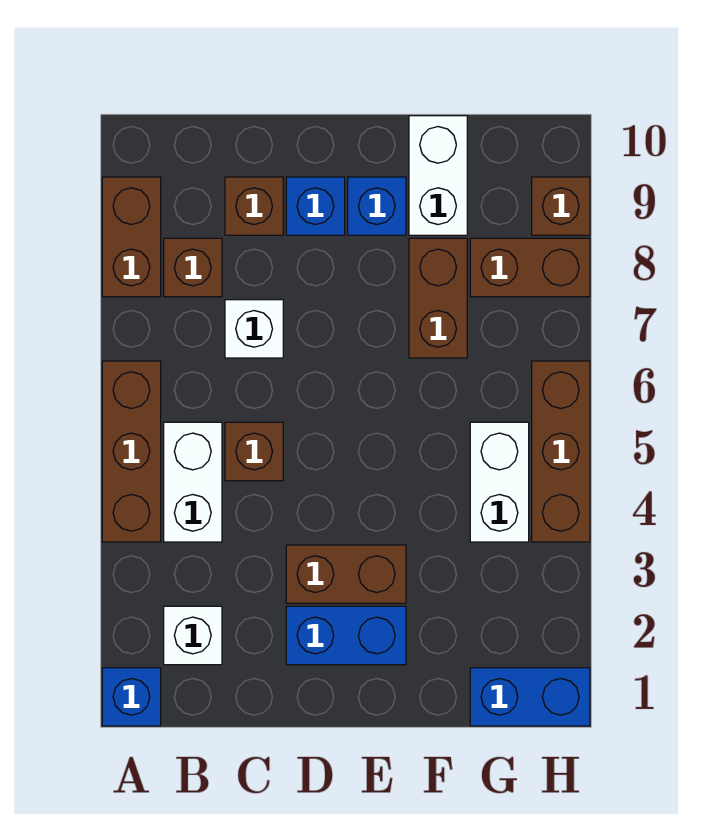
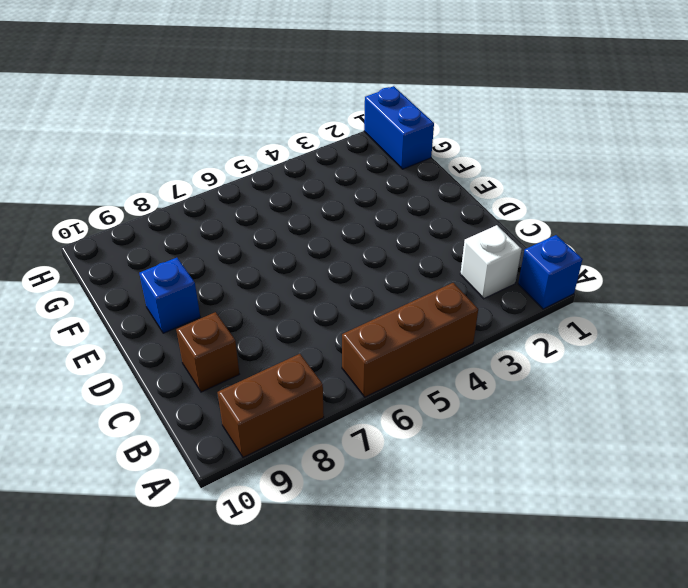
none -> white brick B4:B5 level 1
none -> brown brick B8 level 1
none -> brown brick C5 level 1

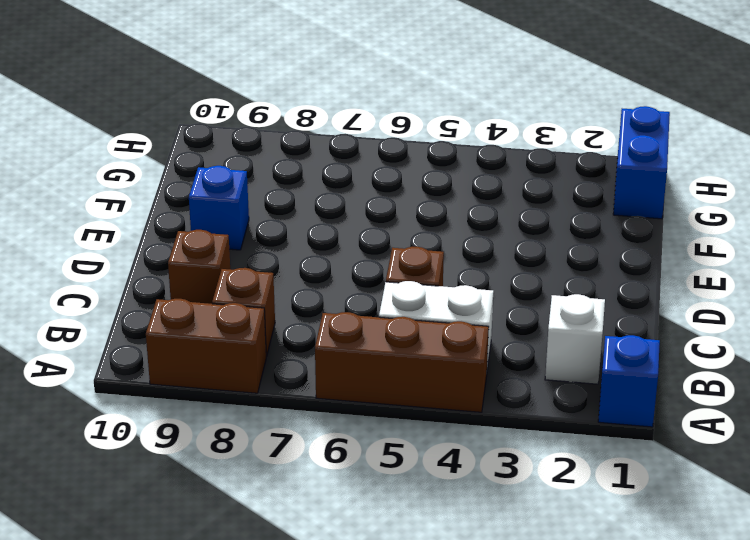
none -> white brick C7 level 1
none -> blue brick D2:E2 level 1
none -> brown brick D3:E3 level 1

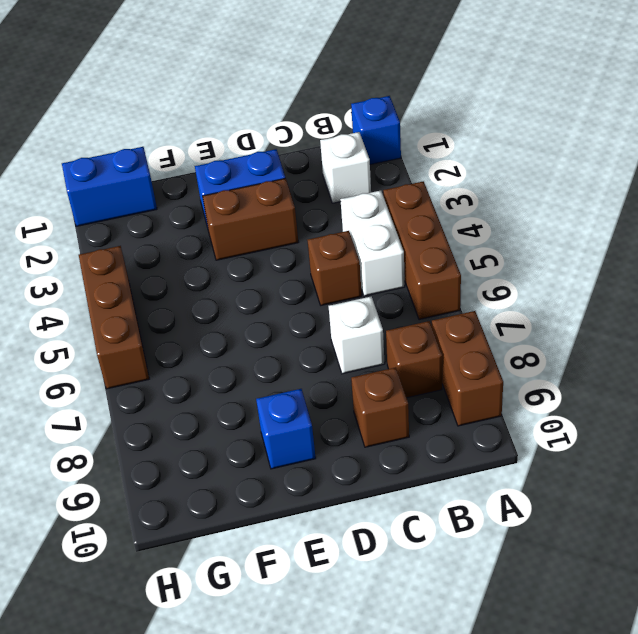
none -> blue brick D9 level 1
none -> brown brick F7:F8 level 1
none -> white brick F9:F10 level 1

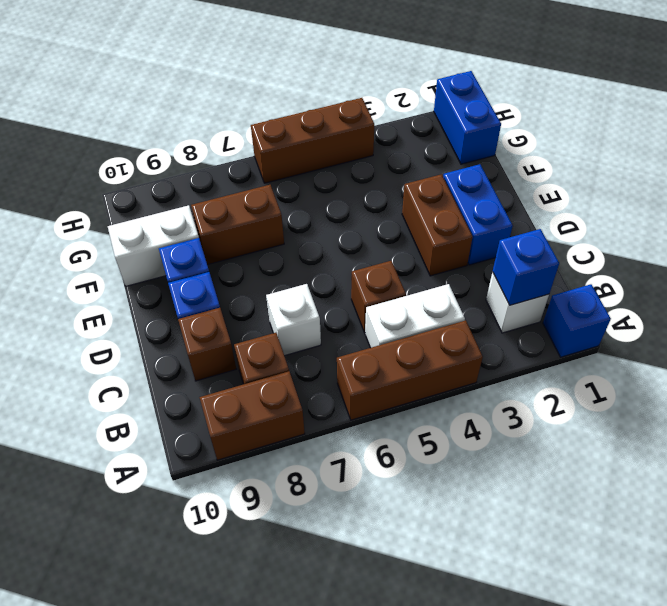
blue brick B2 level 2 -> none
none -> white brick G4:G5 level 1
none -> brown brick G8:H8 level 1
none -> brown brick H9 level 1

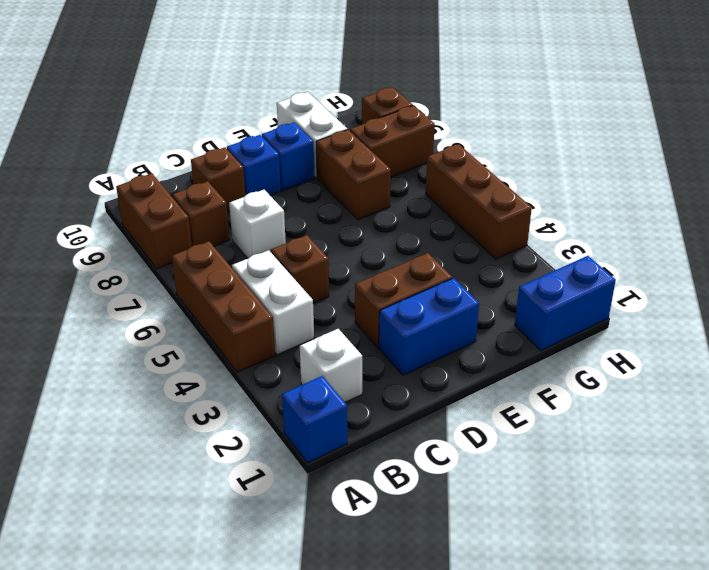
none -> white brick G4:G5 level 1

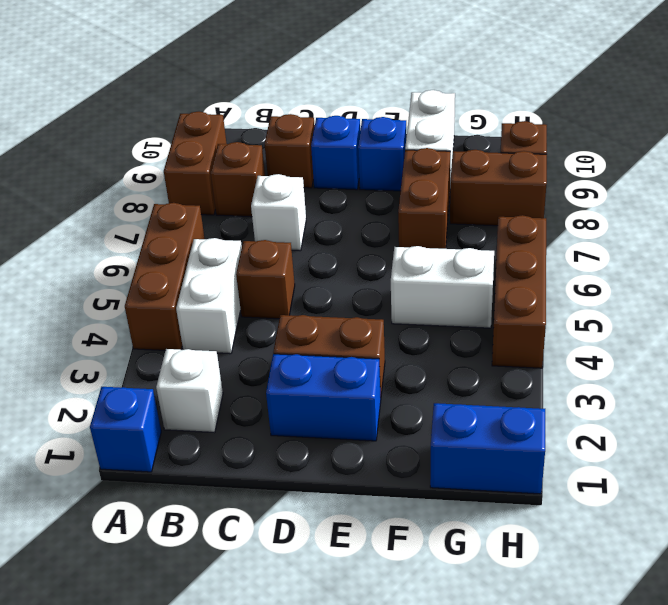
white brick F5:G5 level 1 -> white brick G4:G5 level 1

